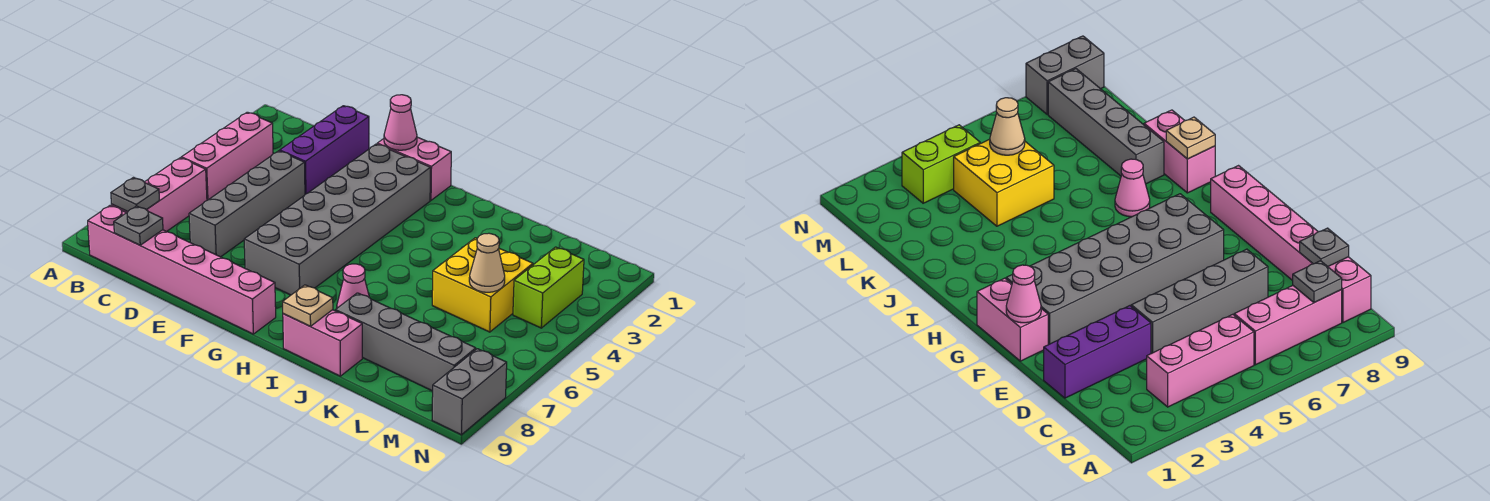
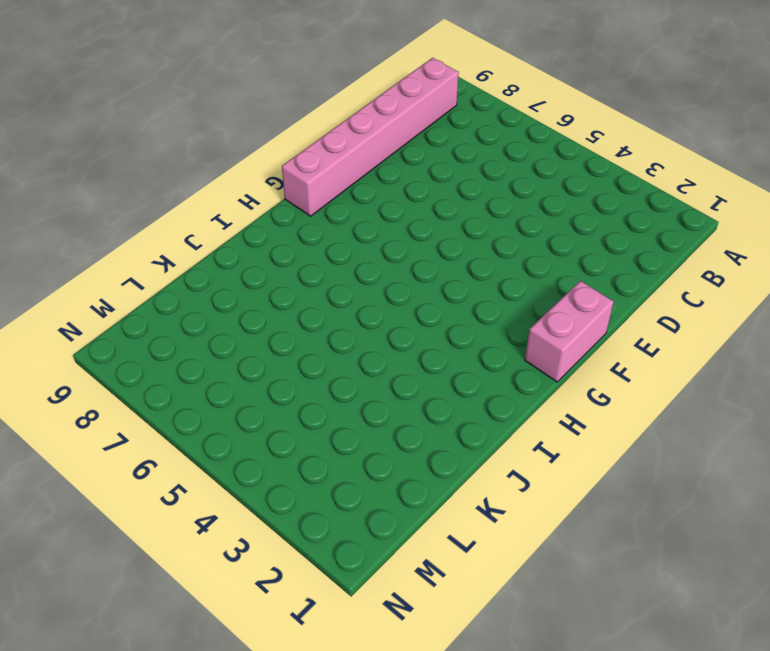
none -> pink brick B3:B5 level 1
none -> pink brick B6:B8 level 1
none -> purple brick D1:D3 level 1

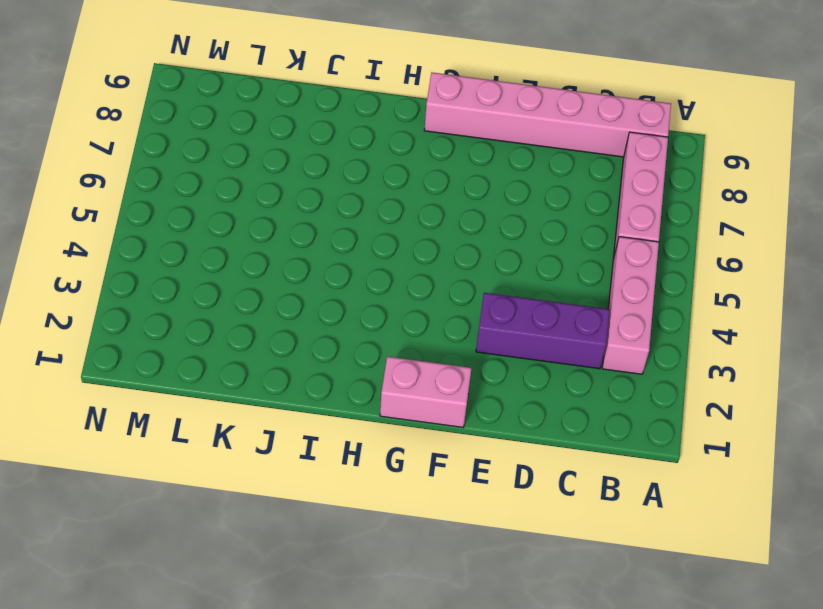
purple brick C3:E3 level 1 -> purple brick D1:D3 level 1
none -> grey brick D4:D7 level 1
none -> grey brick F2:G7 level 1
none -> pink cone I7 level 1

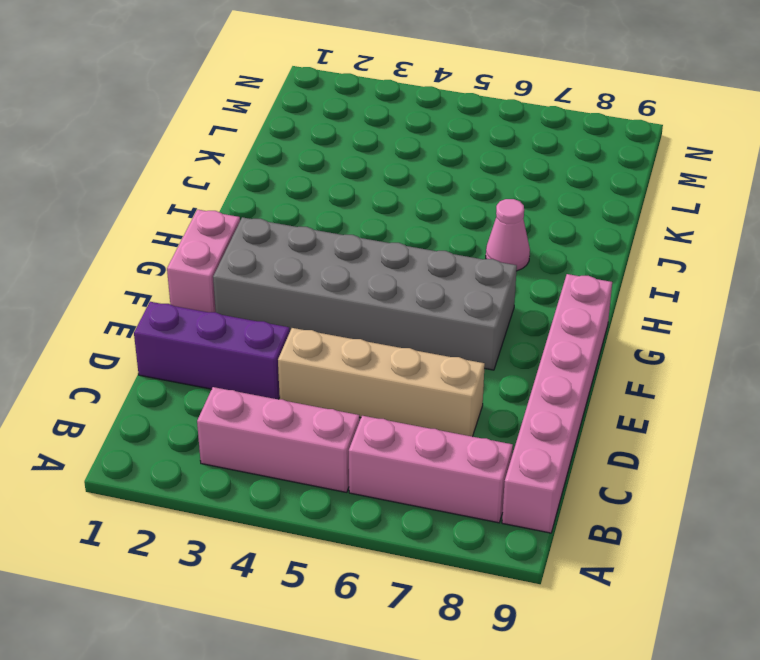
tan brick D4:D7 level 1 -> grey brick D4:D7 level 1
none -> pink brick I9:J9 level 1
none -> grey brick J8:M8 level 1
none -> yellow brick K4:L5 level 1

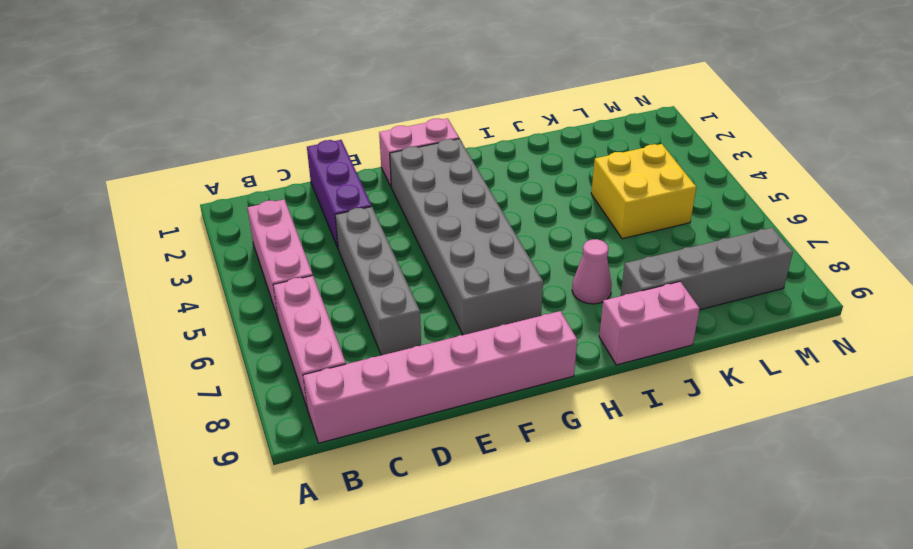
none -> lime brick M3:M4 level 1
none -> grey brick N8:N9 level 1
none -> grey plate B8 level 2

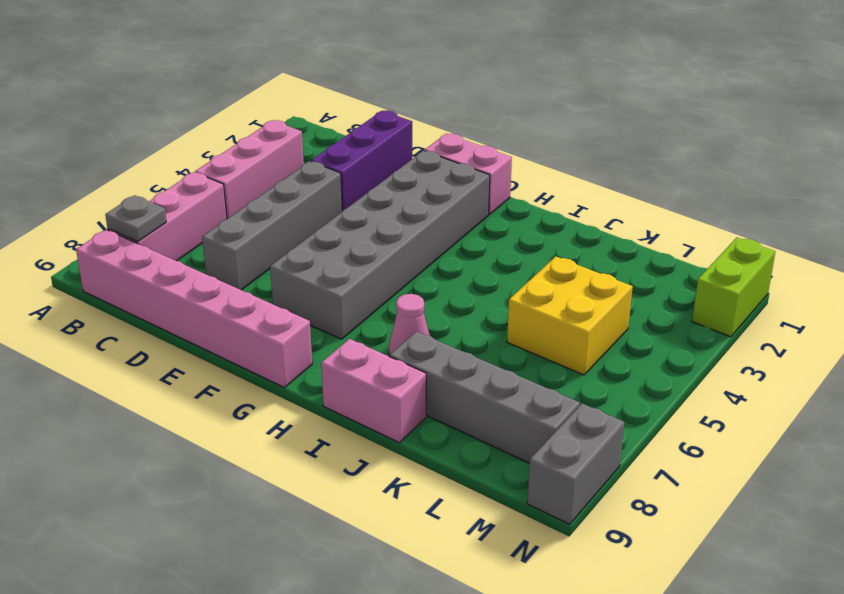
lime brick N1:N2 level 1 -> lime brick M3:M4 level 1
none -> grey plate C9 level 2
none -> pink cone F1 level 2
none -> tan plate I9 level 2

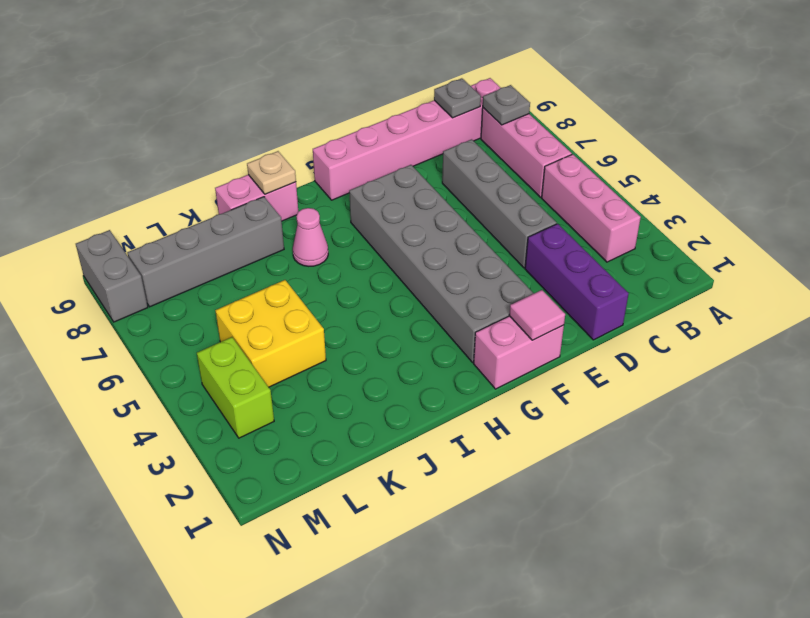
pink tile F1 level 2 -> pink cone F1 level 2
none -> tan cone L5 level 2

